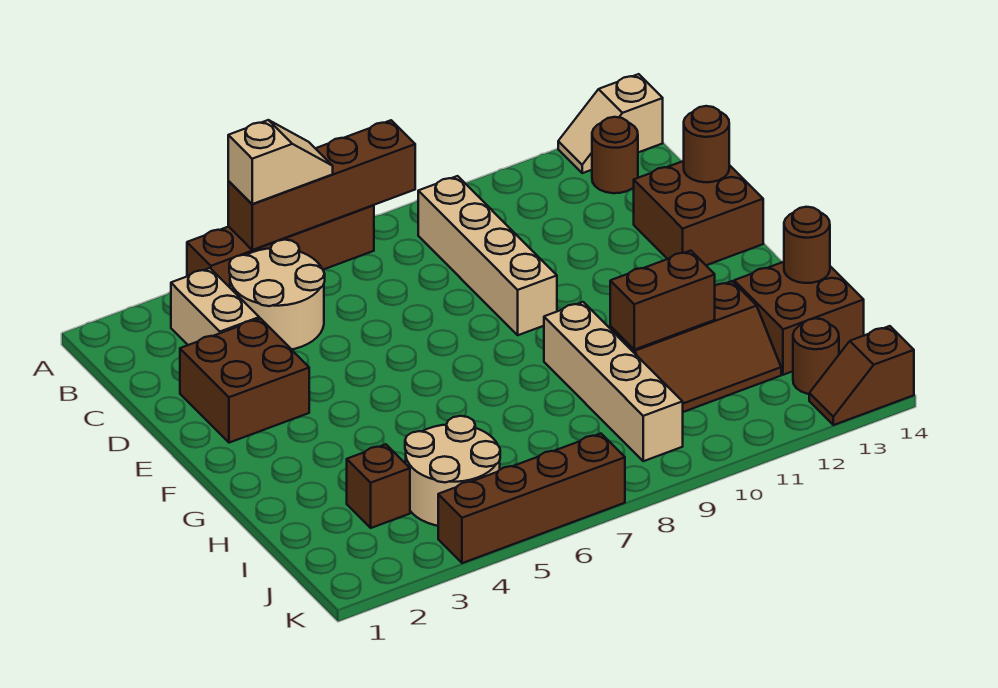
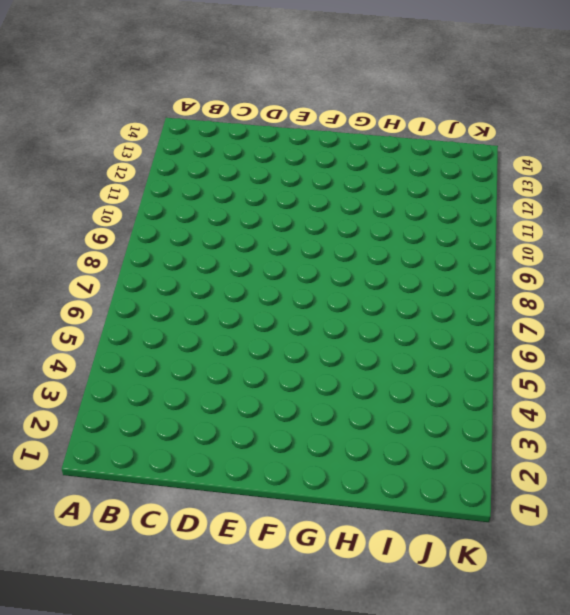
none -> brown brick A4:A7 level 1
none -> tan slope A13:A14 level 1 top 14
none -> tan brick B3:C3 level 1

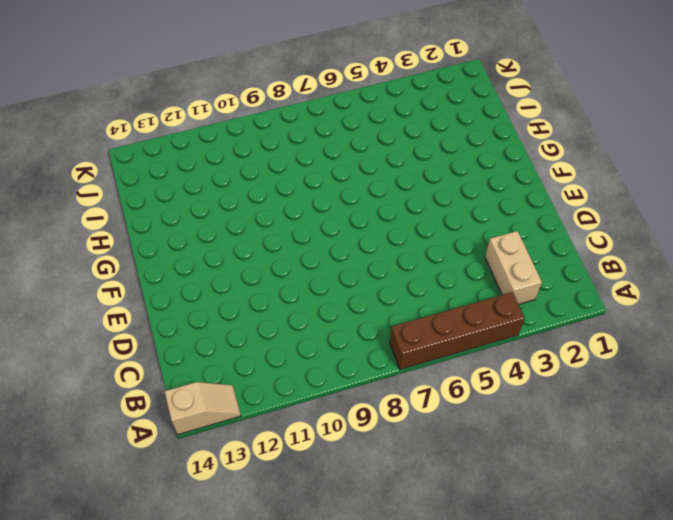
none -> tan round brick B4:C5 level 1
none -> tan brick B9:E9 level 1
none -> brown round brick B13 level 1

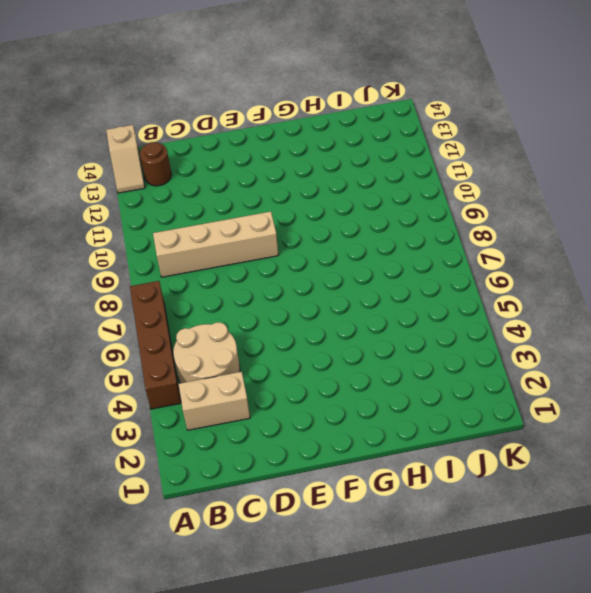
none -> brown brick D2:E3 level 1
none -> brown brick D13:E14 level 1
none -> tan brick G9:J9 level 1

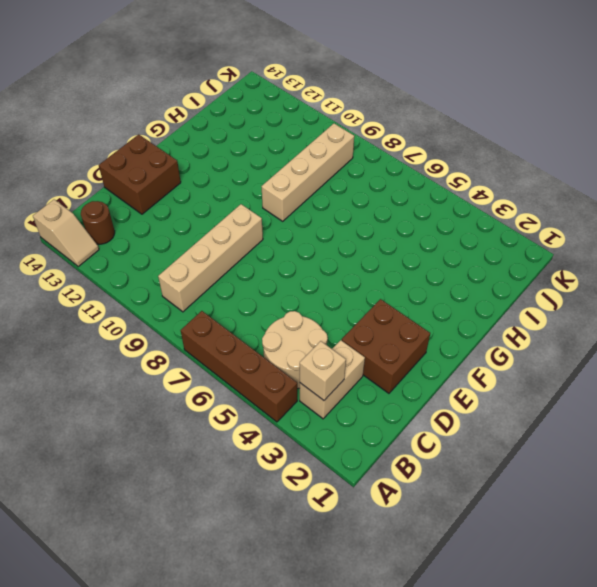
tan brick B3 level 2 -> none
none -> brown slope H10:I12 level 1 top H
none -> brown brick H13:I14 level 1
none -> brown brick I3 level 1

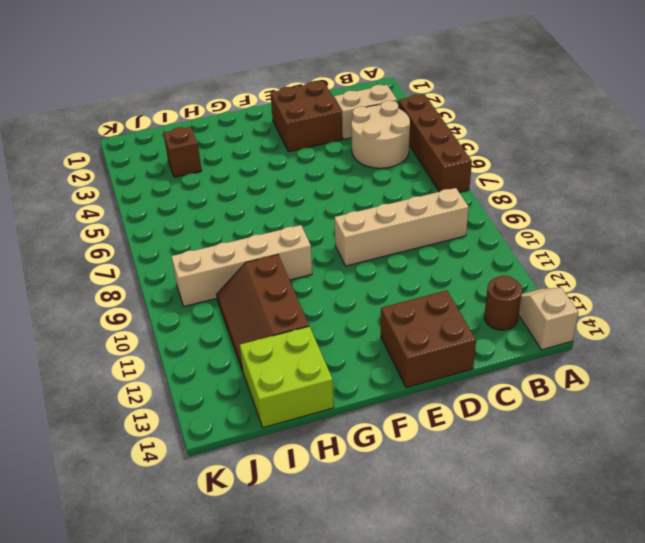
lime brick H13:I14 level 1 -> brown brick H13:I14 level 1
none -> tan round brick I4:J5 level 1
none -> brown round brick J13 level 1
none -> brown brick K4:K7 level 1

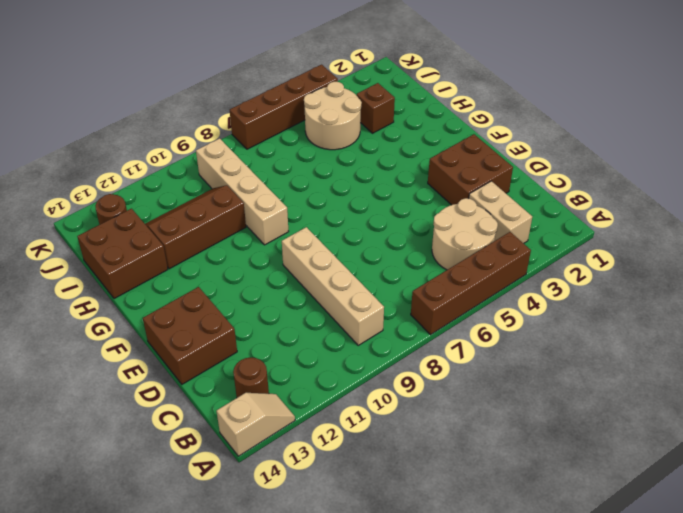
none -> brown slope K13:K14 level 1 top 14
none -> brown brick A5:A8 level 2
none -> brown round brick D14 level 2

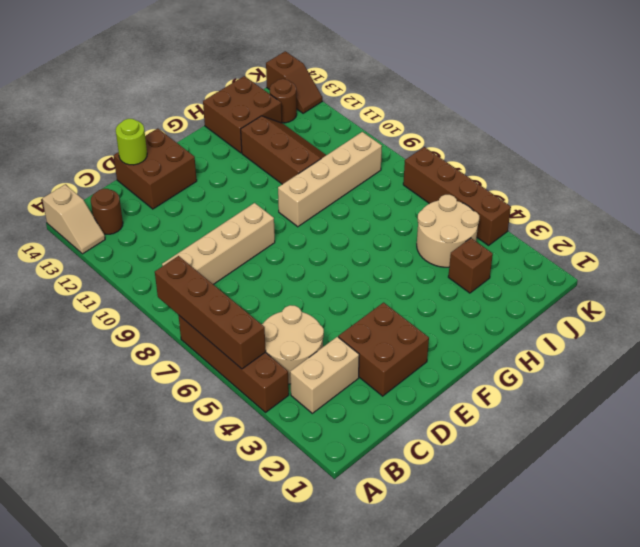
lime round brick D14 level 2 -> brown round brick D14 level 2
none -> brown brick H10:H11 level 2
none -> brown round brick H14 level 2
none -> tan slope A5:A6 level 3 top 5

